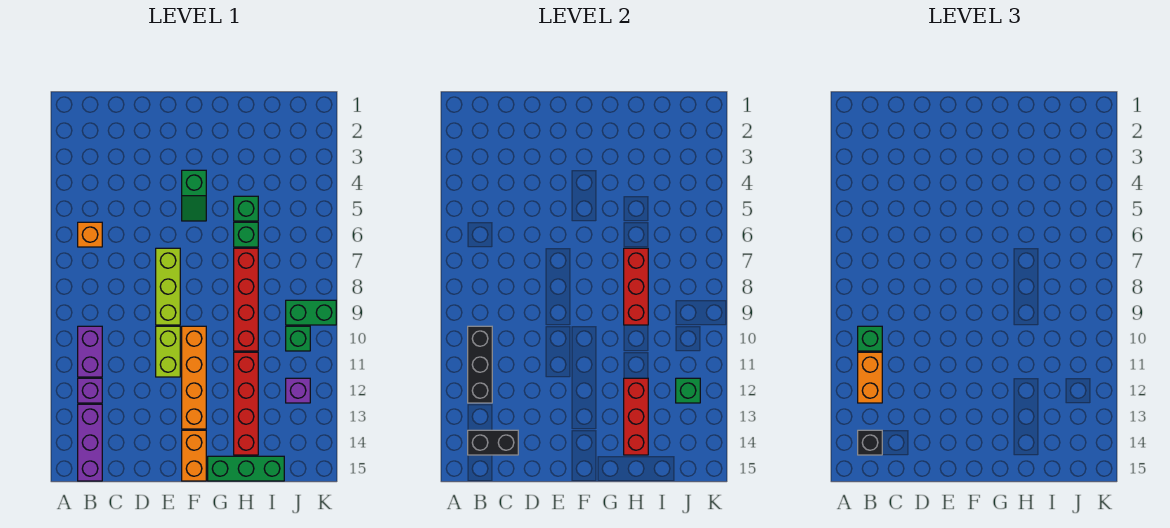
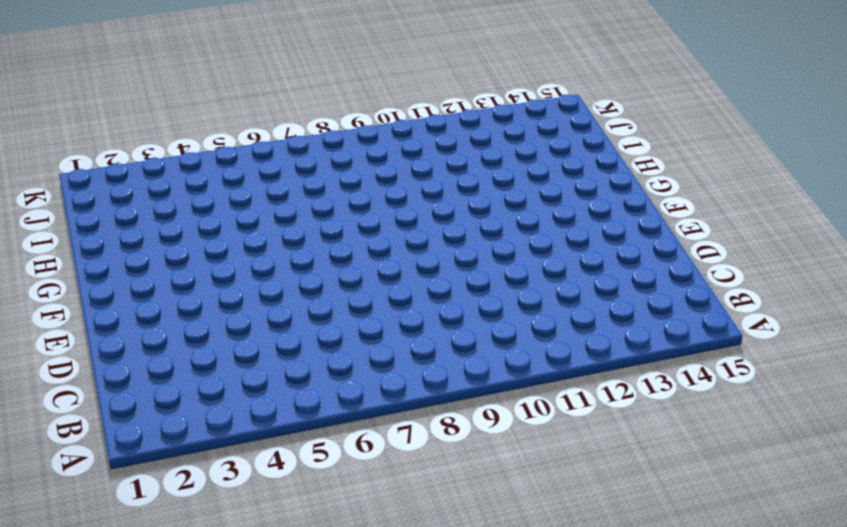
none -> orange brick B6 level 1
none -> purple brick B10:B11 level 1
none -> purple brick B12 level 1

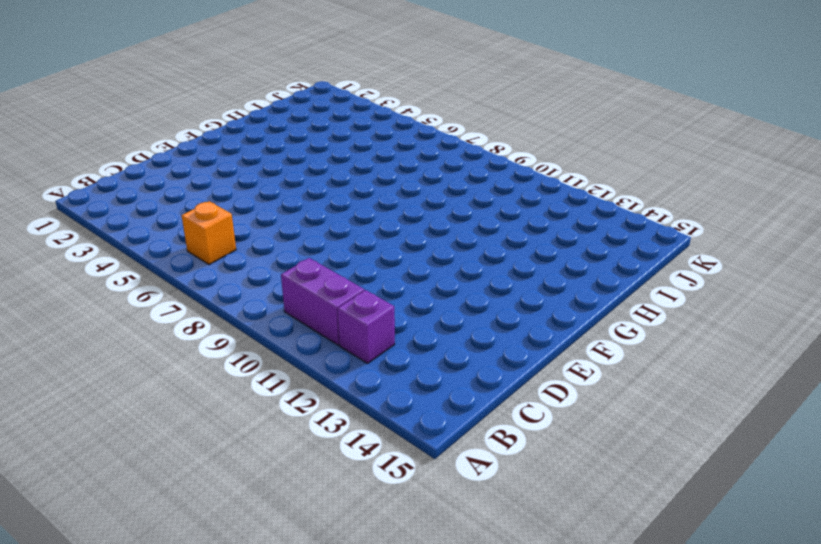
none -> purple brick B13:B15 level 1
none -> lime brick E7:E9 level 1
none -> lime brick E10:E11 level 1

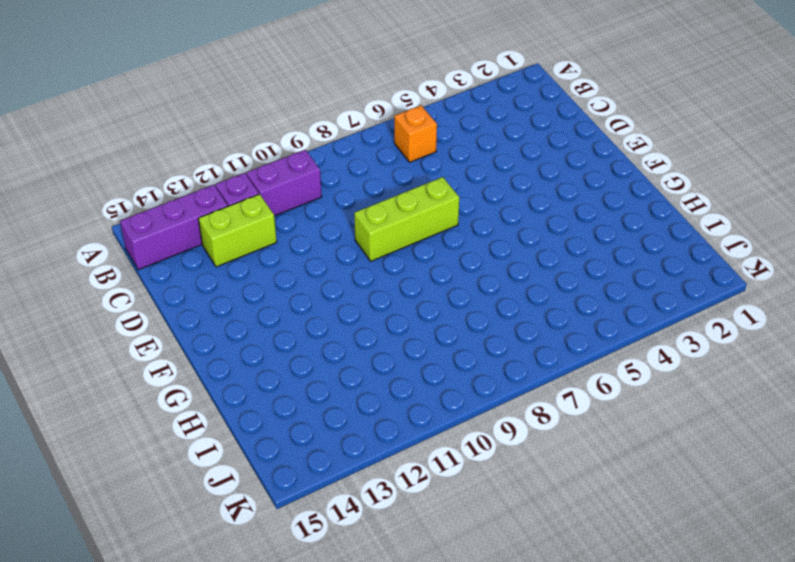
lime brick C12:C13 level 1 -> lime brick E10:E11 level 1
none -> green slope F4:F5 level 1 top 4
none -> orange brick F10:F13 level 1
none -> orange brick F14:F15 level 1

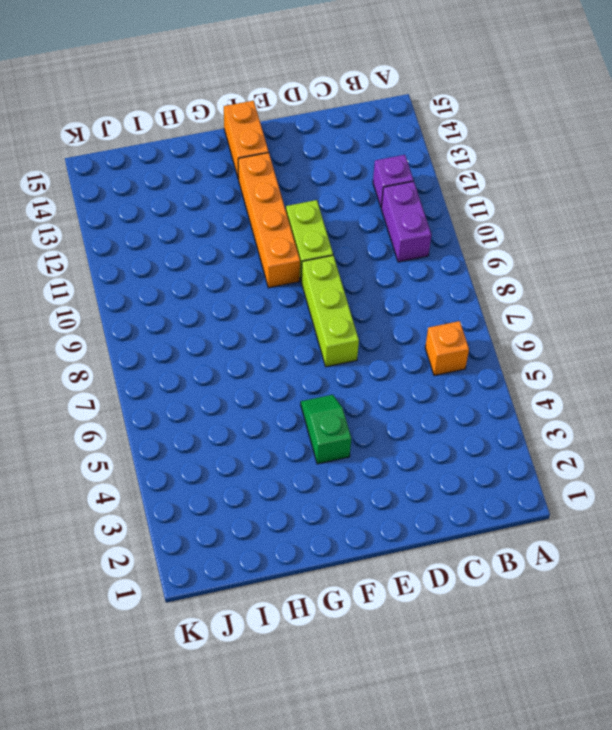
none -> purple brick B13:B15 level 1
none -> green brick G15:I15 level 1
none -> green brick H5 level 1

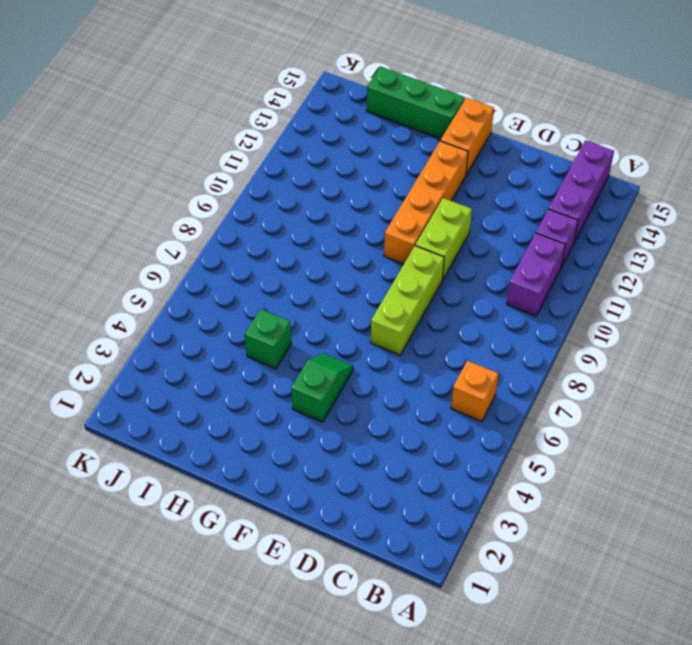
none -> green brick H6 level 1
none -> red brick H7:H10 level 1
none -> red brick H11:H14 level 1

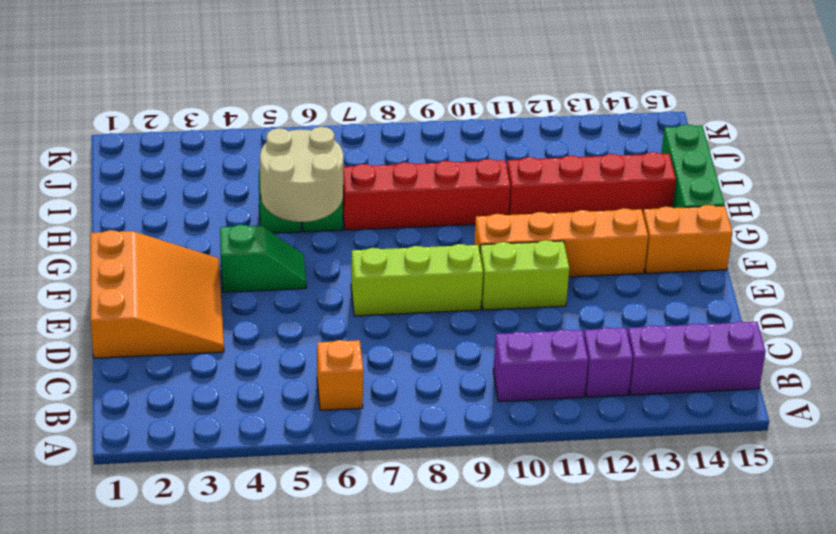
orange slope D1:F3 level 1 top 1 -> none
tan round brick G5:H6 level 2 -> none
none -> green brick J9:K9 level 1
none -> green brick J10 level 1
none -> purple brick J12 level 1

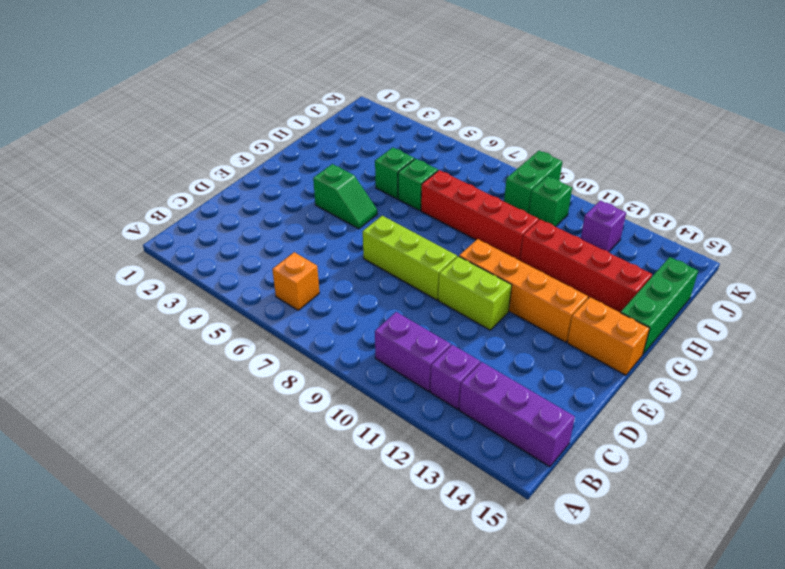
none -> black brick B10:B12 level 2
none -> black brick B14:C14 level 2
none -> red brick H7:H9 level 2

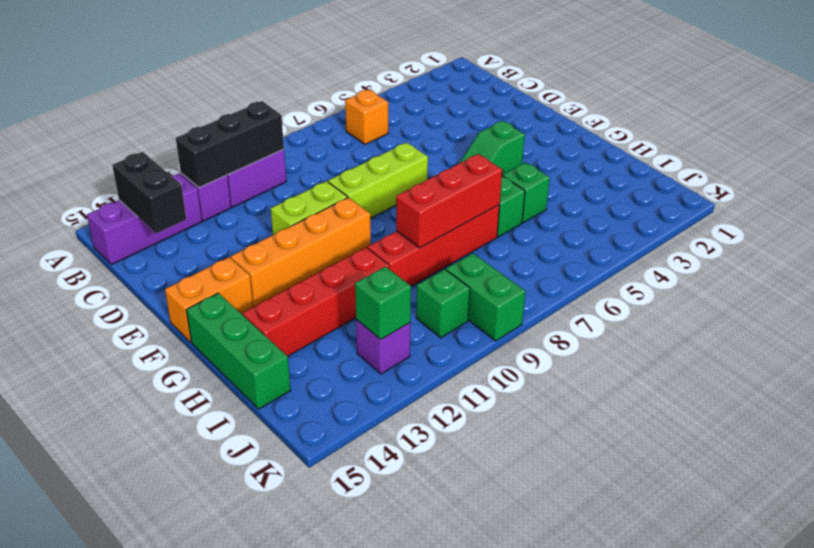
none -> red brick H12:H14 level 2
none -> green brick B10 level 3
none -> orange brick B11:B12 level 3

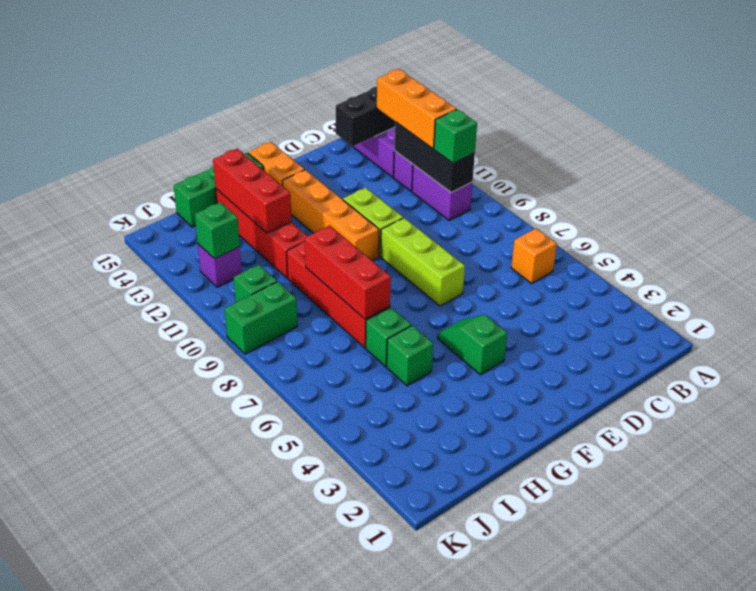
orange brick B11:B13 level 3 -> orange brick B11:B12 level 3
none -> black brick B14 level 3

